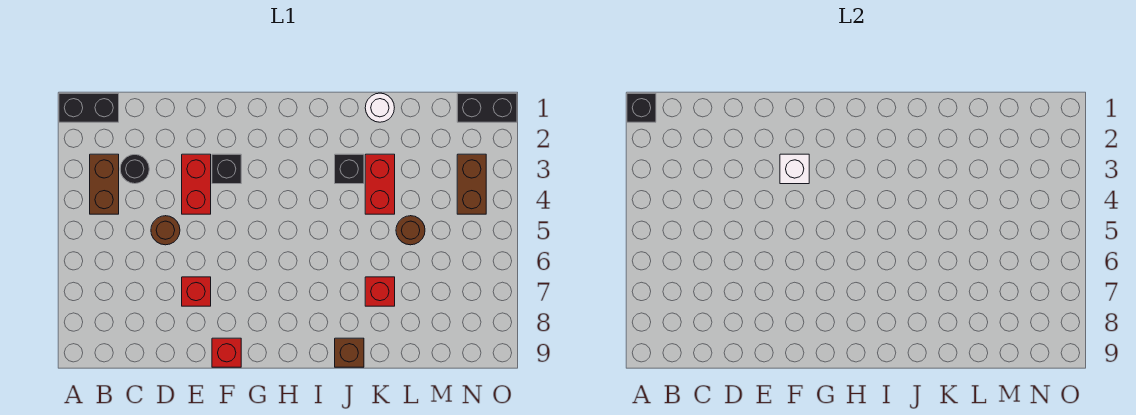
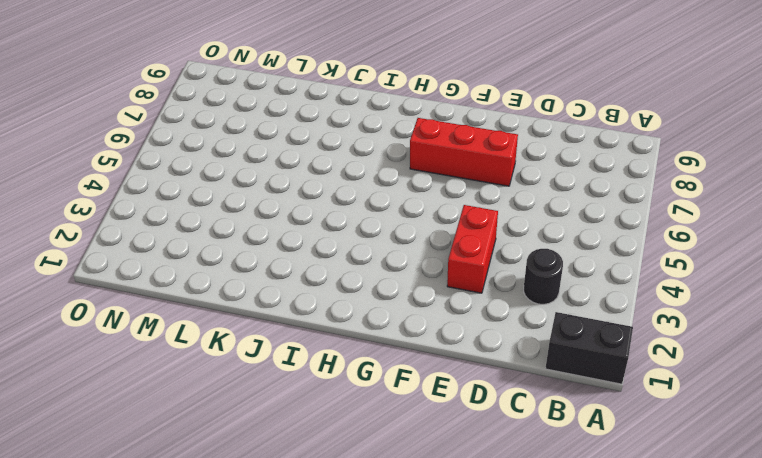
red brick E7:G7 level 1 -> red brick E7 level 1
none -> brown brick B3:B4 level 1
none -> brown round brick D5 level 1
none -> black brick F3 level 1

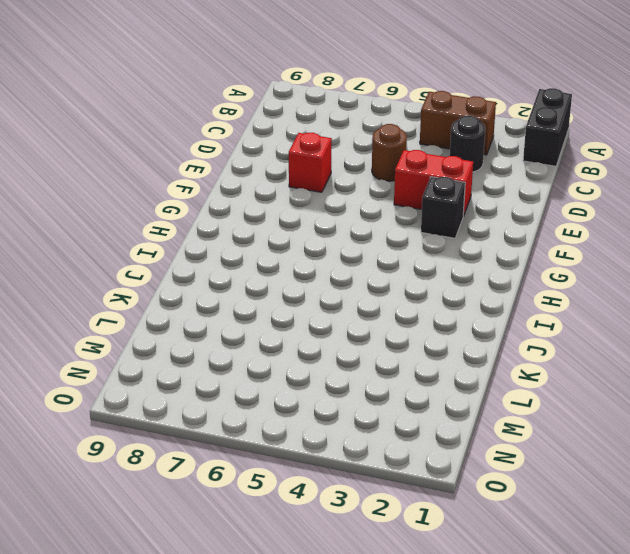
none -> red brick F9 level 1
none -> black brick J3 level 1
none -> brown brick J9 level 1

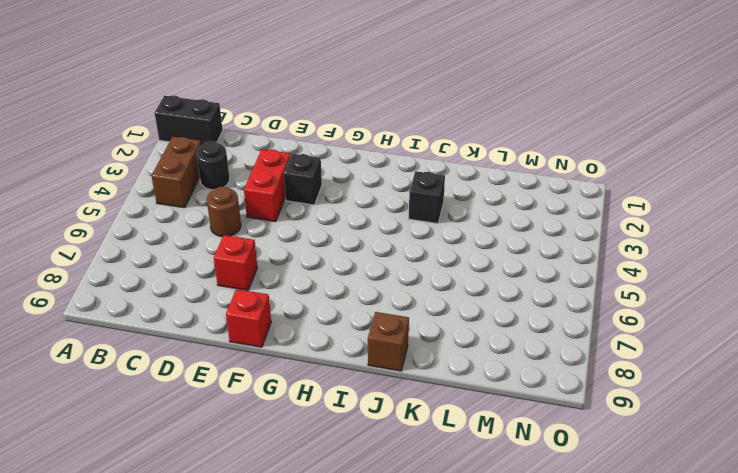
none -> white round brick K1 level 1
none -> red brick K3:K4 level 1
none -> red brick K7 level 1

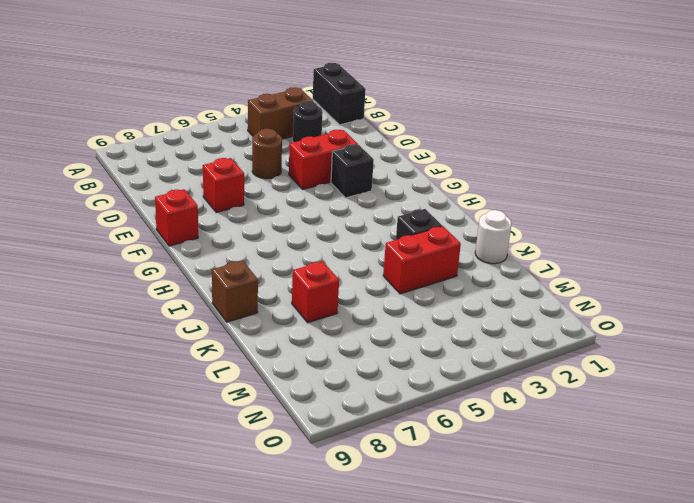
none -> brown round brick L5 level 1
none -> black brick N1:O1 level 1
none -> brown brick N3:N4 level 1

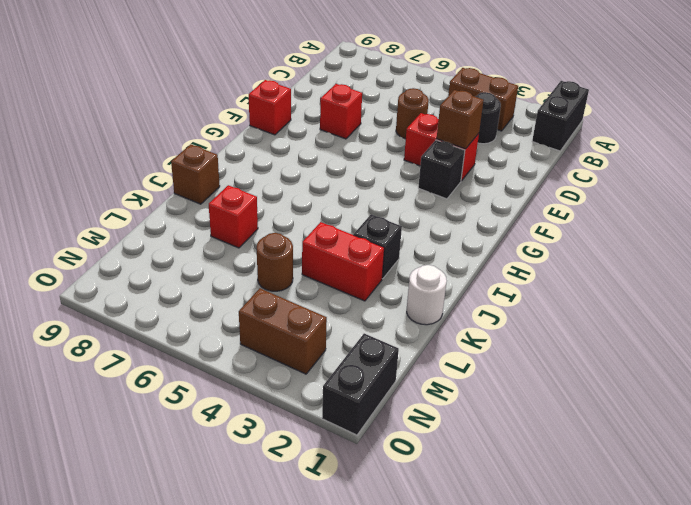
brown brick E3 level 2 -> none
none -> black brick A1 level 2
none -> white brick F3 level 2

